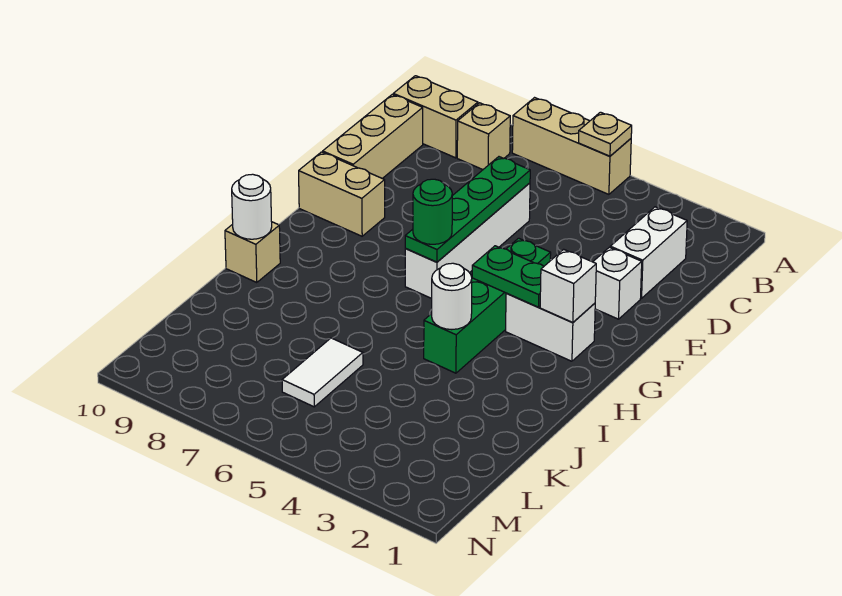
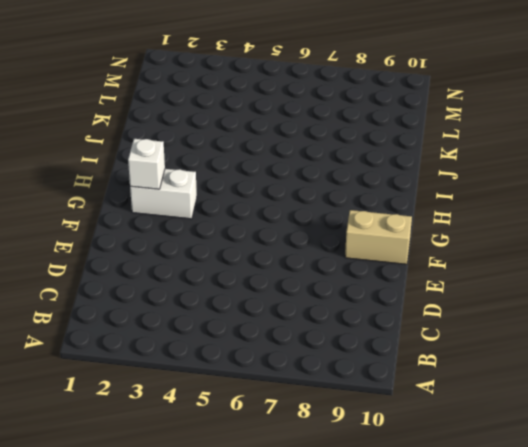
none -> tan brick A5:A7 level 1
none -> tan brick B8 level 1
none -> tan brick B9:B10 level 1

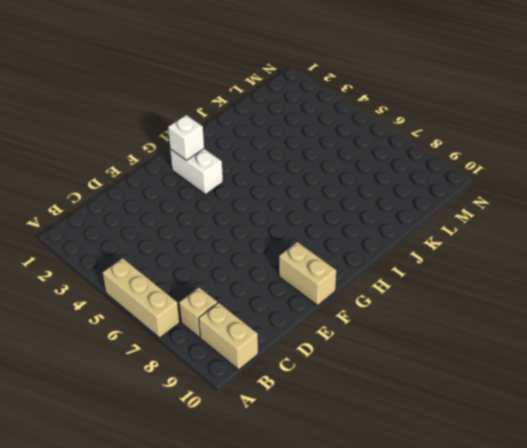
none -> white brick C2:D2 level 1
none -> tan brick C10:E10 level 1
none -> white brick D6:G6 level 1

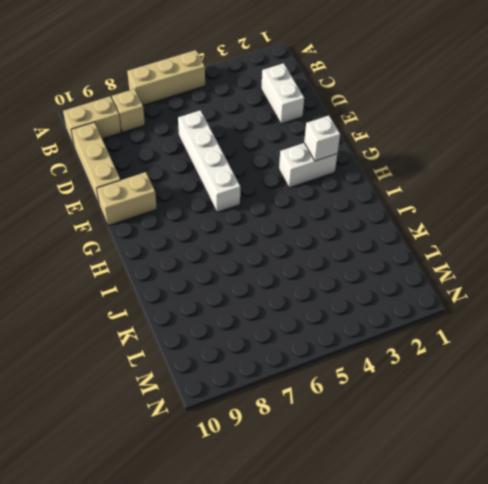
none -> white brick E2 level 1
none -> green brick F4:I4 level 1
none -> tan brick I10 level 1

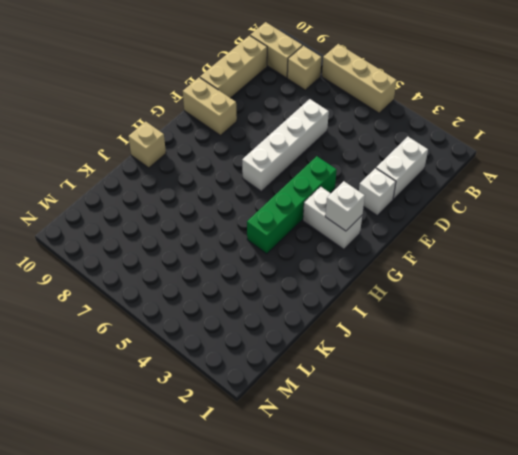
none -> white tile K6:L6 level 1
none -> tan plate A5 level 2
none -> green plate D6:G6 level 2

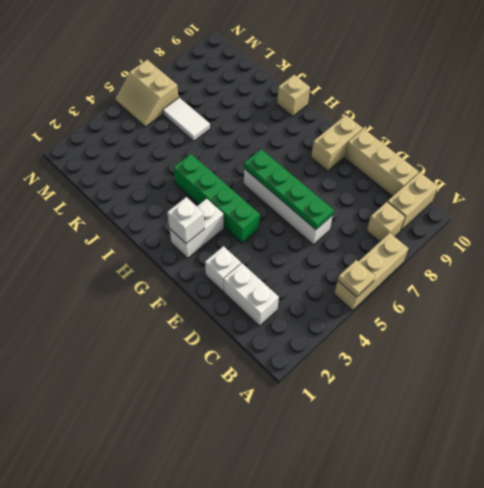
tan slope M5:N6 level 1 top 6 -> none
none -> green plate G3:G4 level 2
none -> white round brick I4 level 2
none -> white round brick I10 level 2

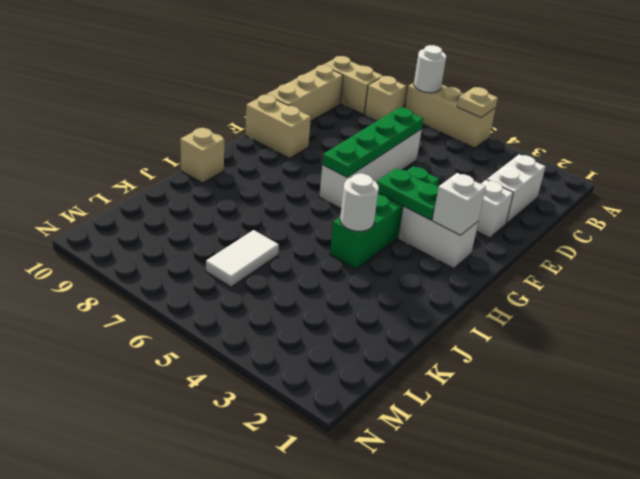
white round brick A7 level 2 -> white round brick I10 level 2
none -> green round brick G6 level 3

